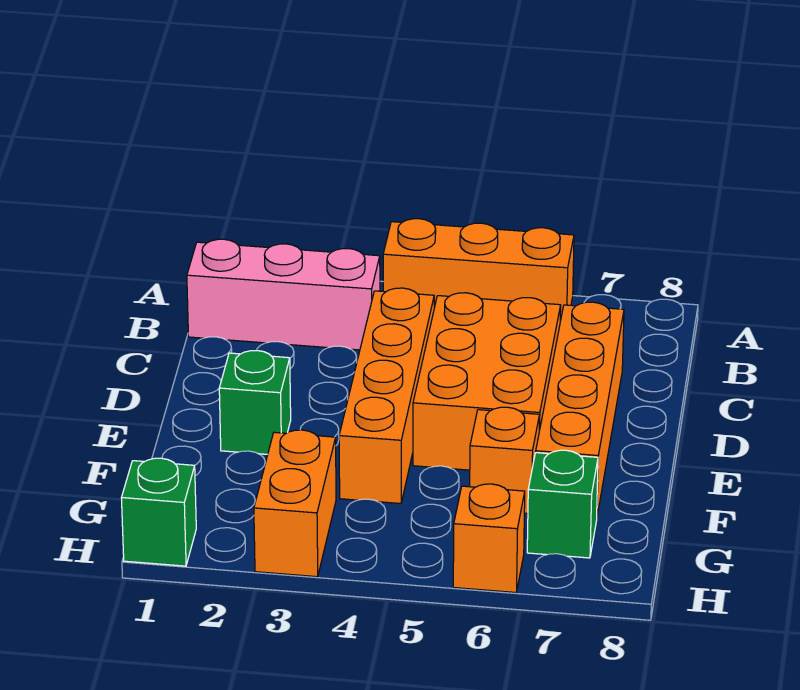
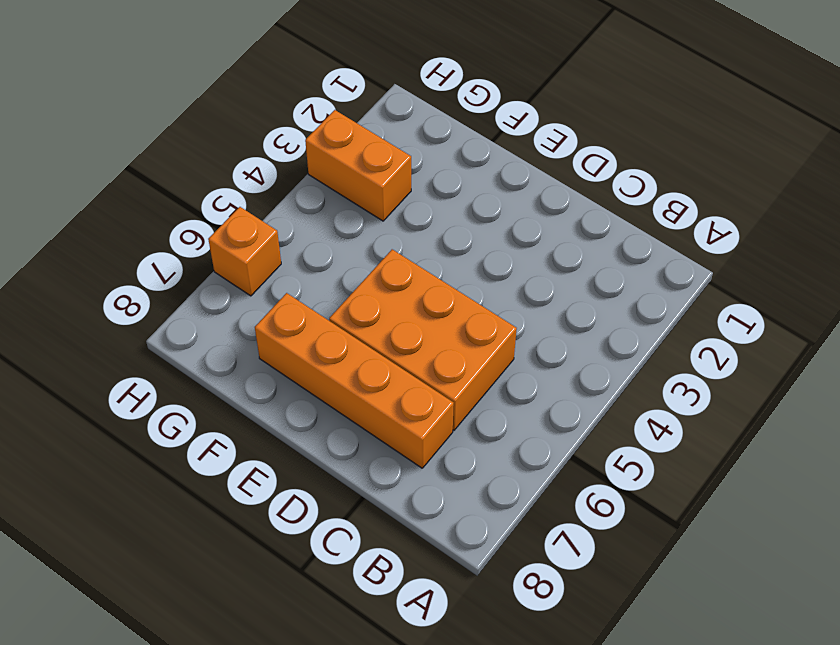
none -> orange brick A4:A6 level 1
none -> pink brick B1:B3 level 1

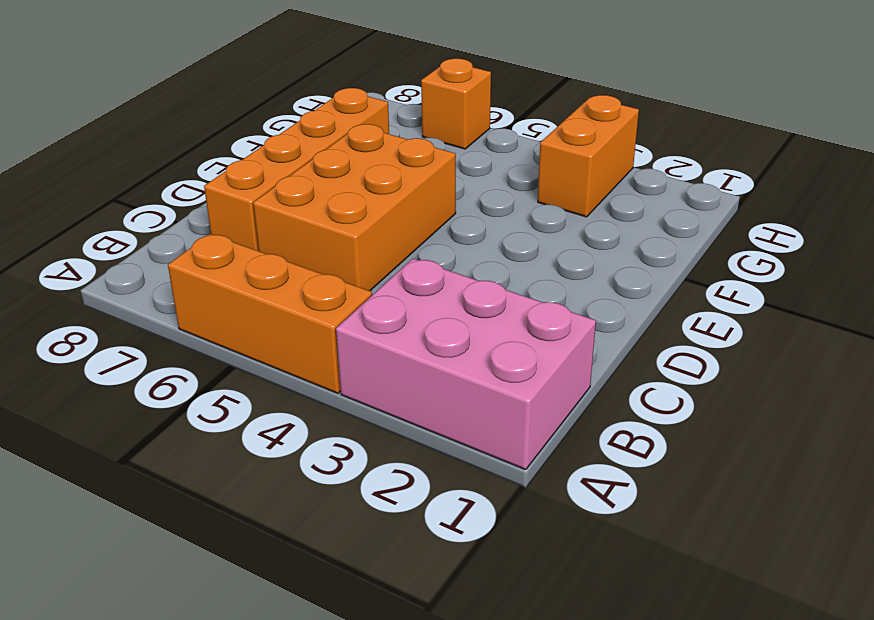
pink brick A1:B3 level 1 -> pink brick B1:B3 level 1
none -> orange brick C4:F4 level 1
none -> green brick E2 level 1

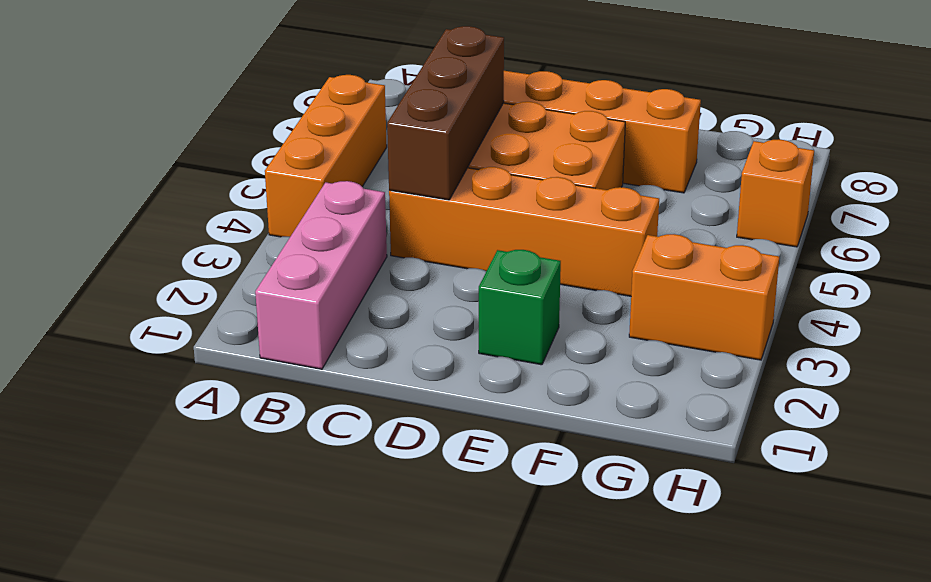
brown brick C4:C6 level 2 -> none
none -> orange brick F6 level 1
none -> green brick G7 level 1

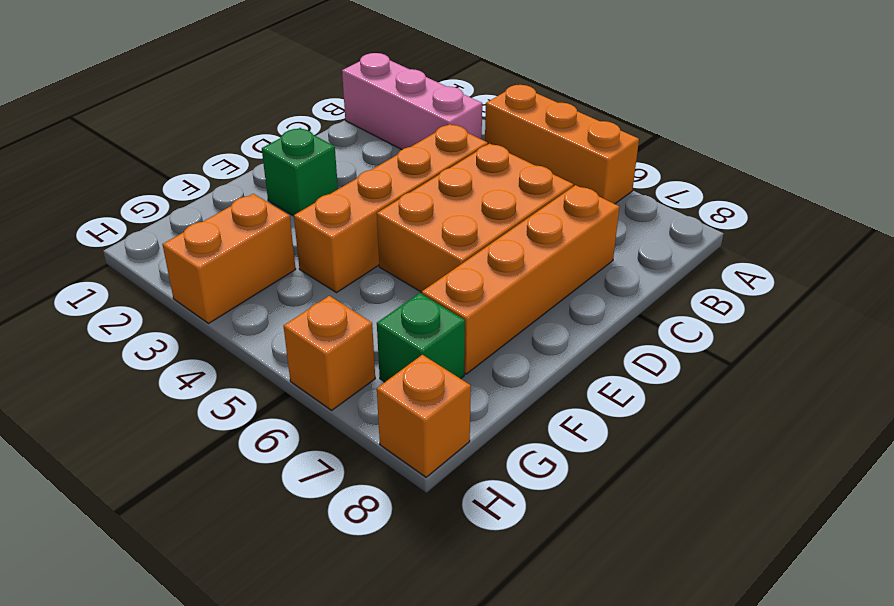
orange brick H8 level 1 -> orange brick F6 level 1
none -> green brick H1 level 1

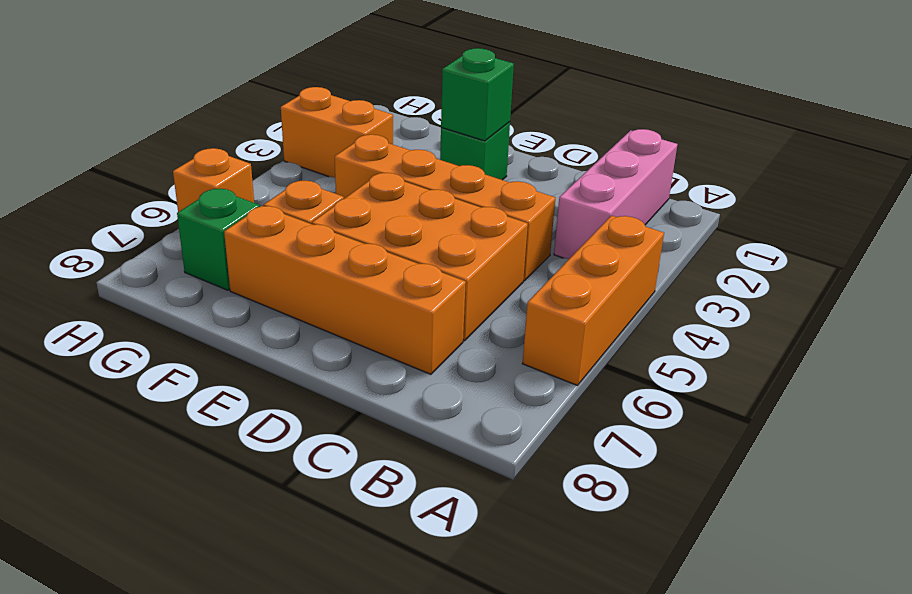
green brick E2 level 2 -> green brick H1 level 1

